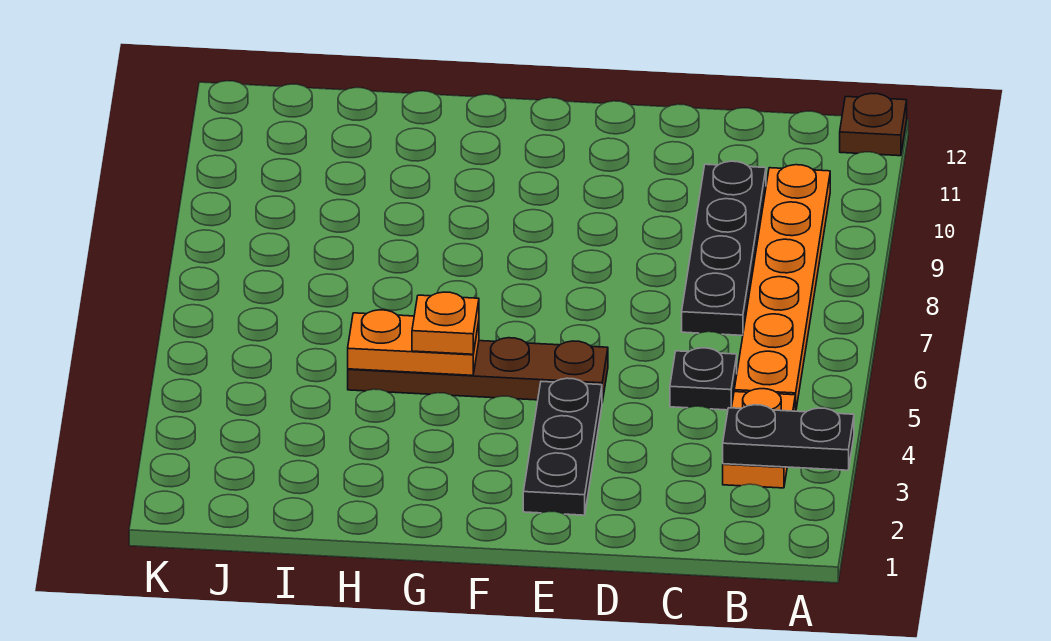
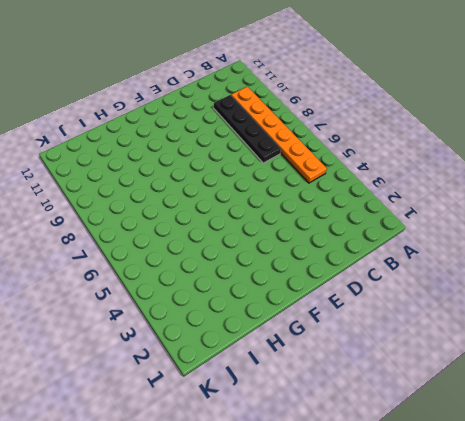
none -> brown plate A12 level 1
none -> orange plate B3:B4 level 1

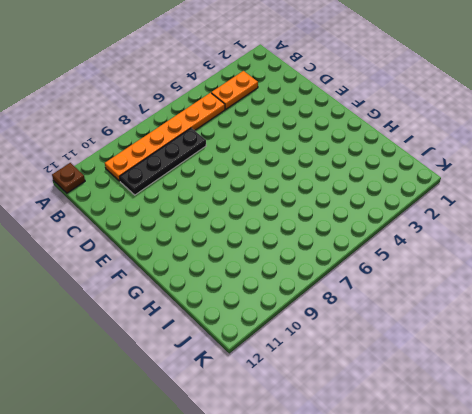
none -> black plate C5 level 1
none -> black plate E2:E4 level 1

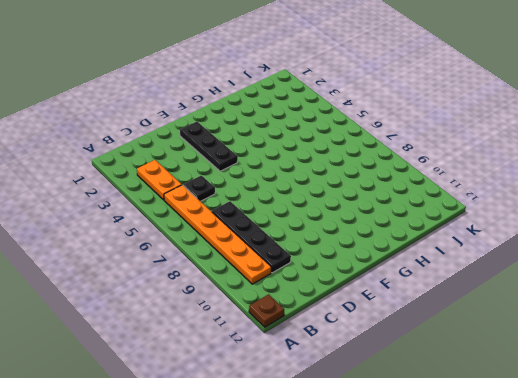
none -> brown plate E5:H5 level 1
none -> black plate A3:B3 level 2

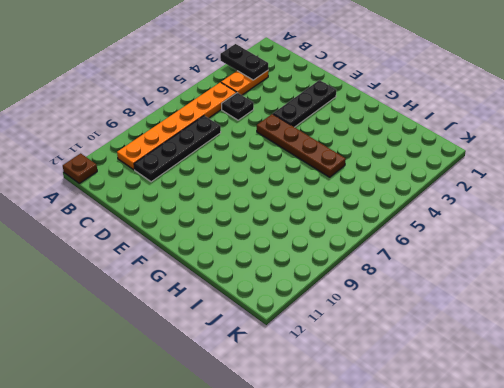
none -> orange plate G5:H5 level 2
none -> orange plate G5 level 3

